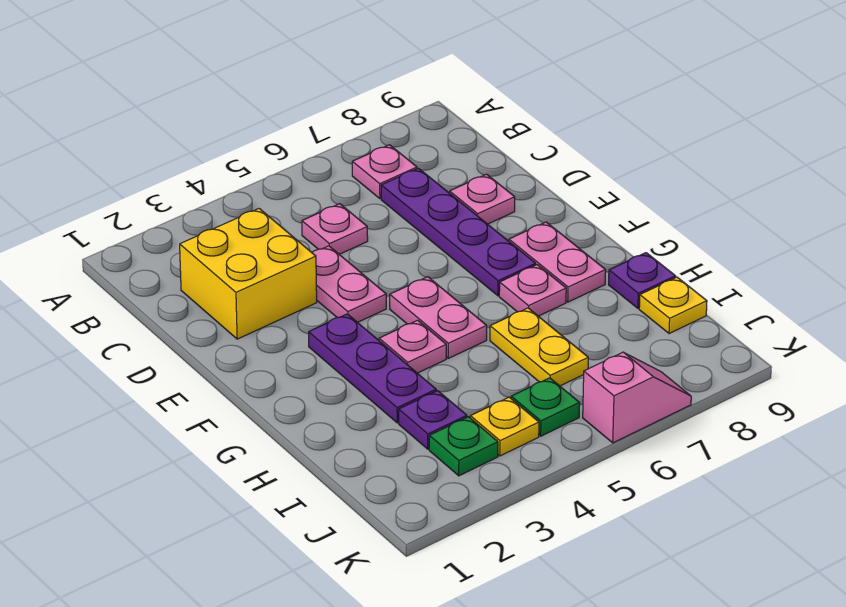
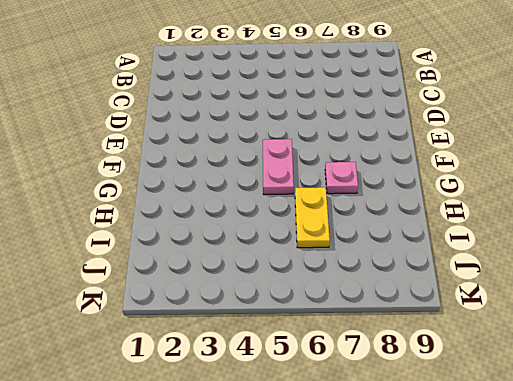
none -> pink plate B7 level 1
none -> yellow brick C2:D3 level 1
none -> pink plate C5 level 1

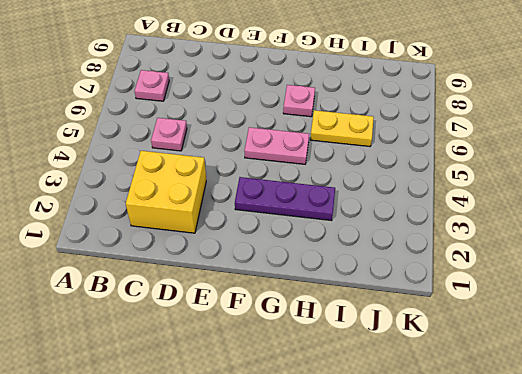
none -> purple plate C7:F7 level 1
none -> pink plate D4:E4 level 1
none -> pink plate D8 level 1

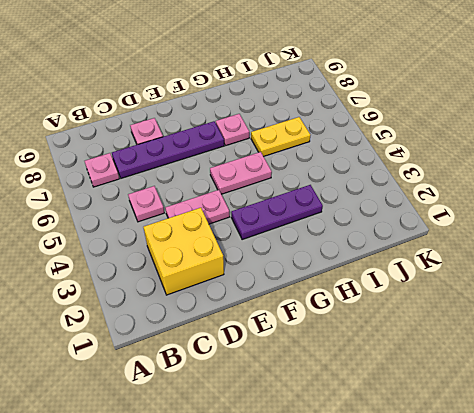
none -> pink plate F8:G8 level 1
none -> pink plate G4 level 1
none -> purple plate H9 level 1

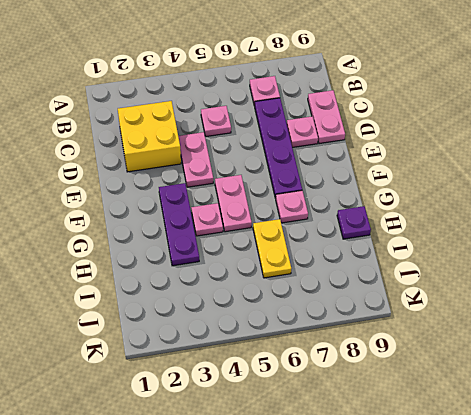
pink plate C9:D9 level 1 -> pink plate F8:G8 level 1
none -> purple plate I3 level 1
none -> yellow plate I9 level 1
none -> green plate J3 level 1

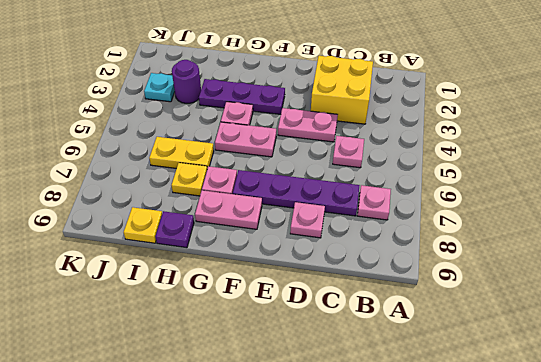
yellow plate H7 level 1 -> yellow plate J4 level 1
purple round brick I3 level 1 -> purple plate I3 level 1
cyan plate J3 level 1 -> green plate J3 level 1
none -> green plate J5 level 1
none -> pink slope K6:K7 level 1 top 6

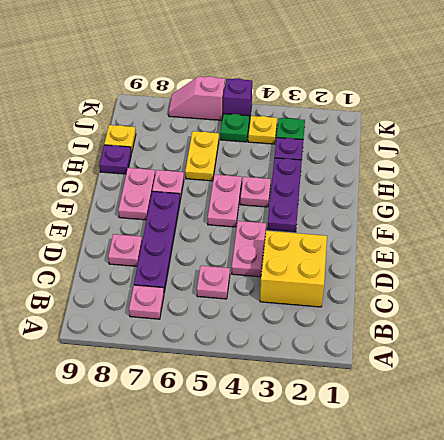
purple brick K5 level 1 -> none

